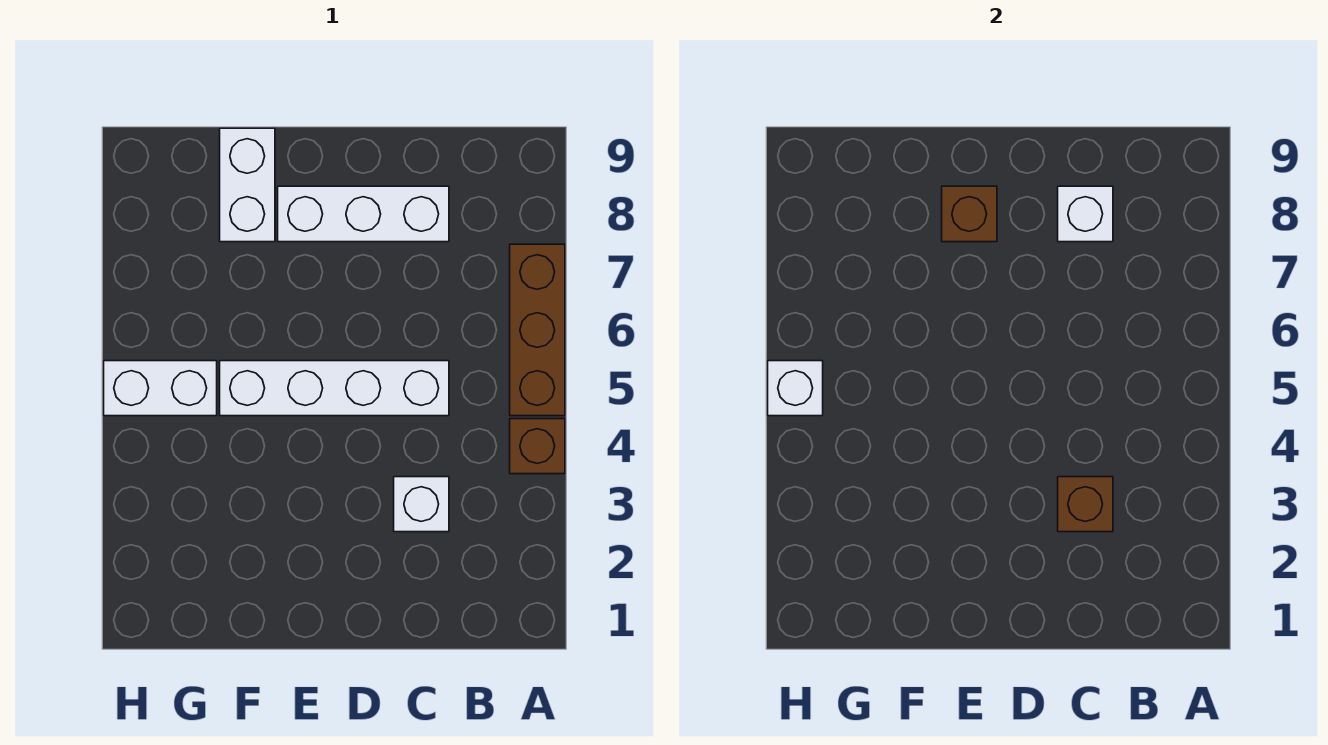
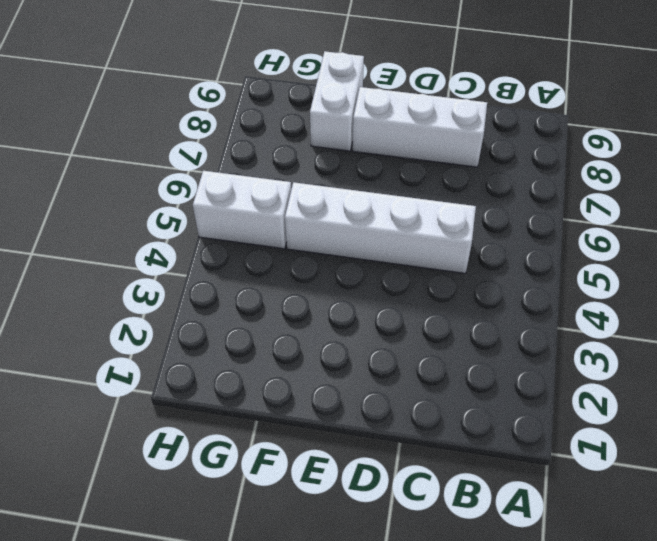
none -> brown brick A4 level 1
none -> brown brick A5:A7 level 1

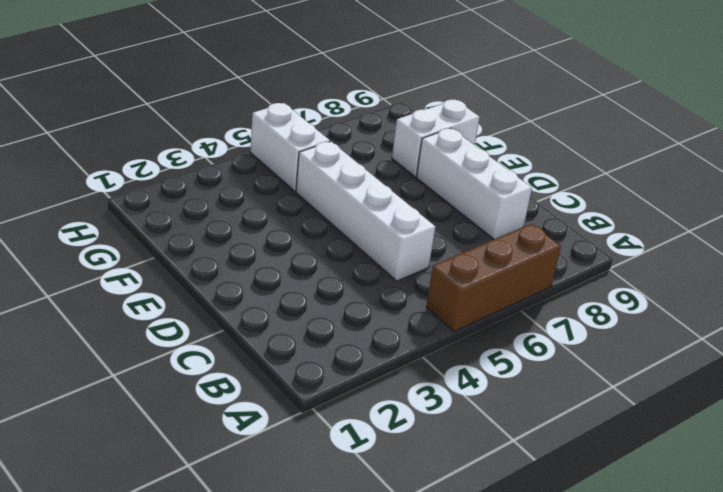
none -> brown brick A4 level 1
none -> white brick C3 level 1

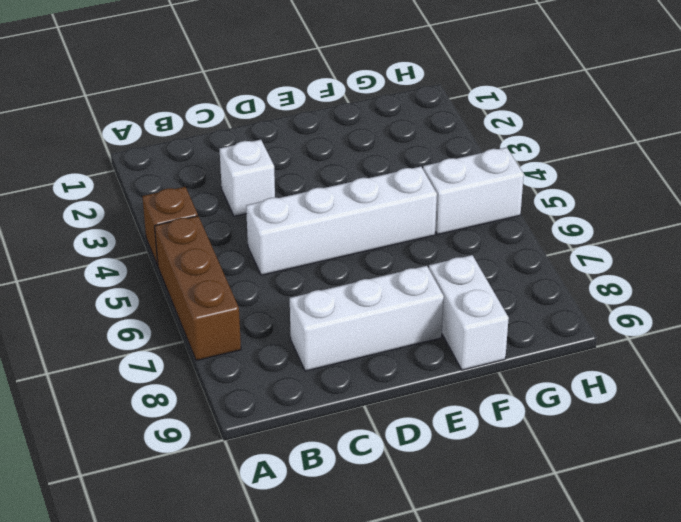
none -> brown brick C3 level 2
none -> white brick C8 level 2

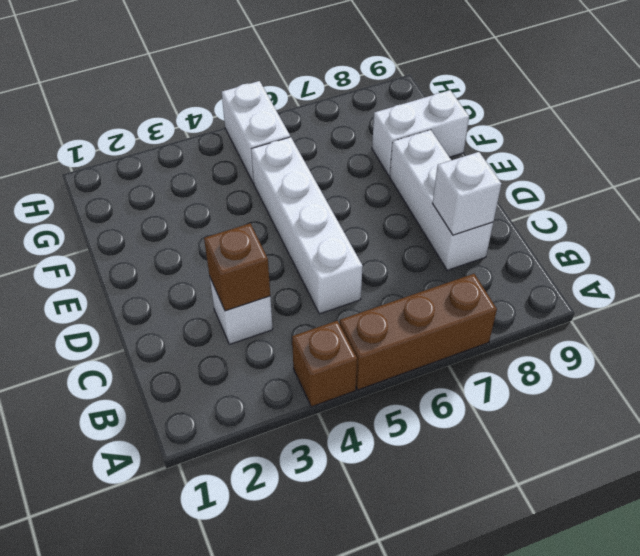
none -> brown brick E8 level 2
none -> white brick H5 level 2

